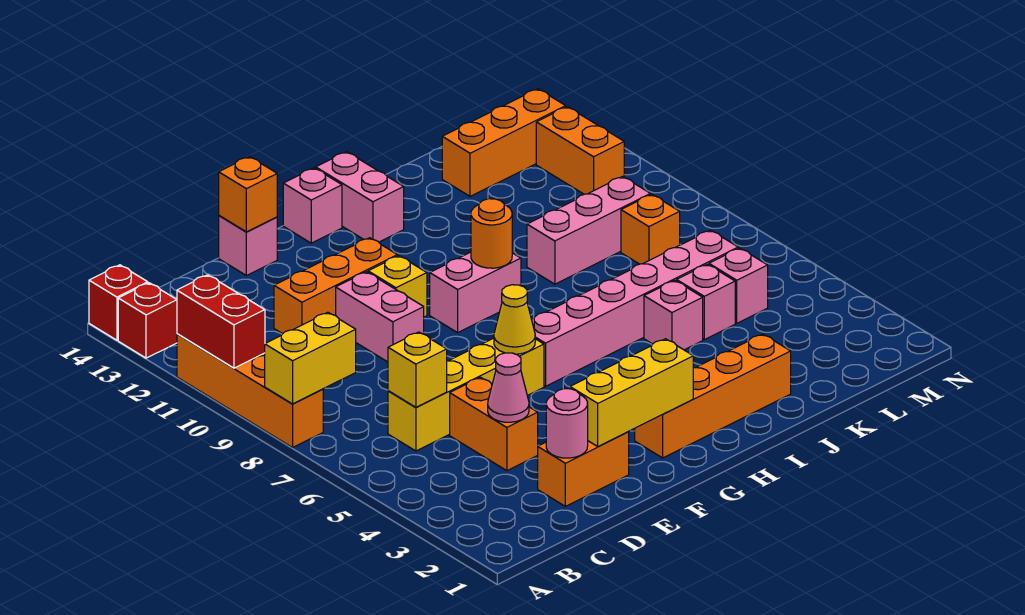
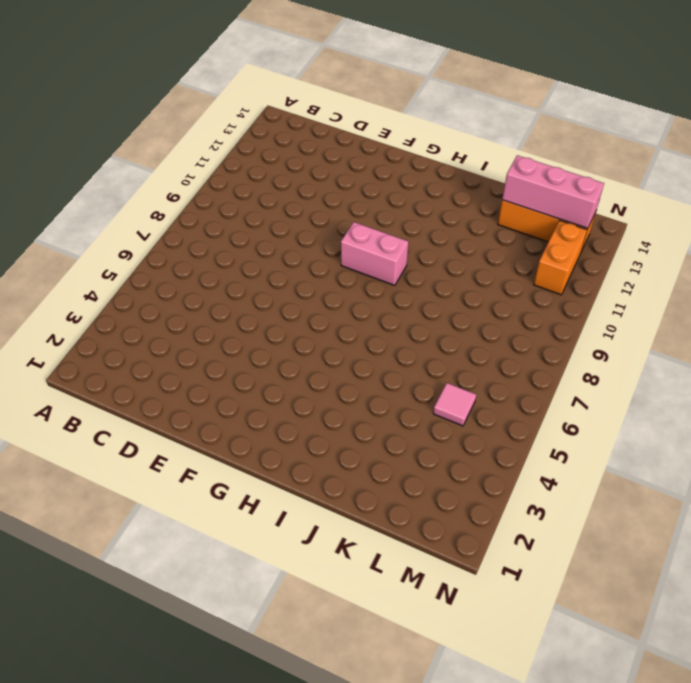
pink brick K13:M13 level 2 -> pink brick J9:L9 level 1
pink tile L5 level 1 -> pink brick L5 level 1
none -> orange brick A8:A11 level 1
none -> red brick A13 level 1
none -> red brick A14 level 1
none -> yellow brick C6:F6 level 1

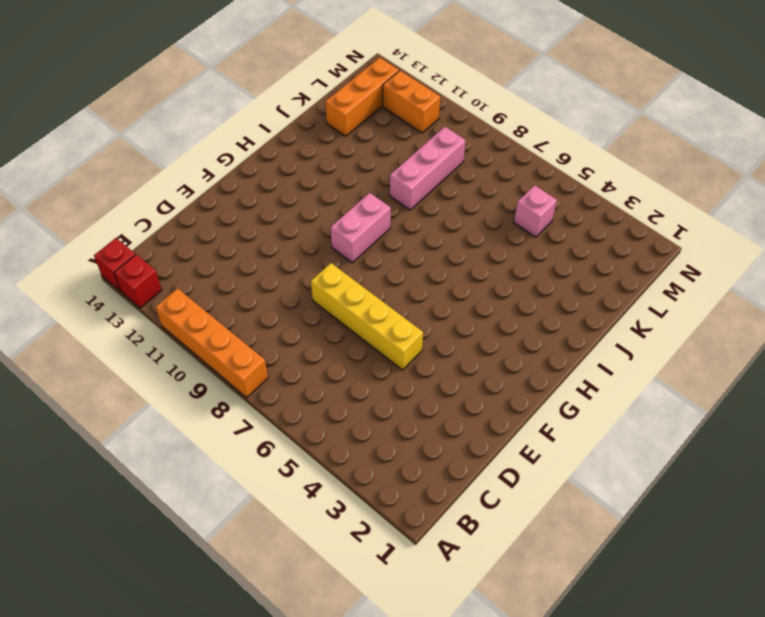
yellow brick E5:E8 level 1 -> yellow brick C6:F6 level 1
none -> orange brick D2:E2 level 1
none -> orange brick D4:D5 level 1
none -> orange brick D11:F11 level 1
none -> pink brick E9:E10 level 1

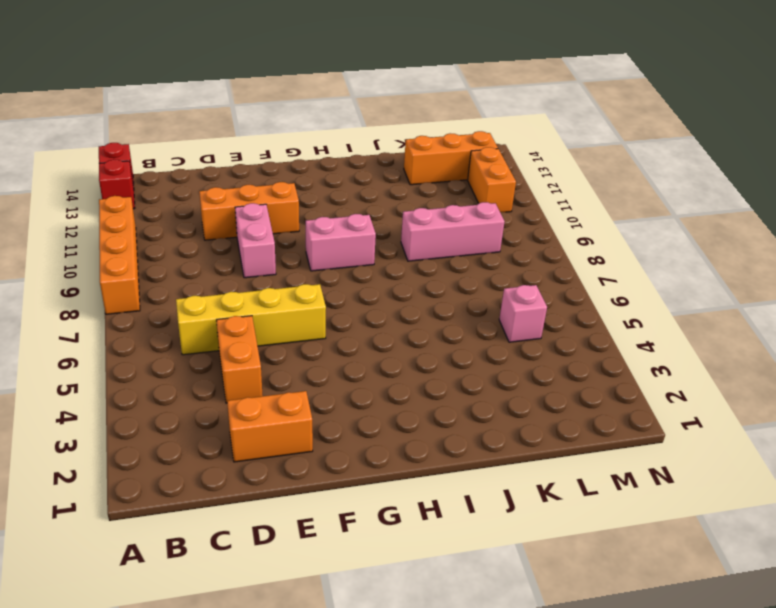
none -> pink brick E14 level 1
none -> yellow brick F10 level 1
none -> orange brick G2:J2 level 1
none -> pink brick G6:L6 level 1

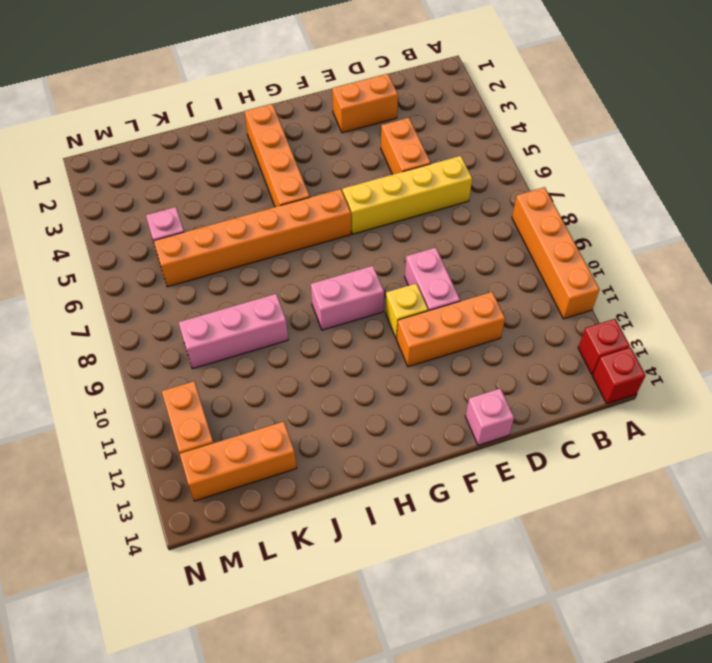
orange brick G6:L6 level 1 -> pink brick G6:L6 level 1
orange brick H2:H5 level 1 -> orange brick G2:J2 level 1
none -> pink brick G14 level 1
none -> pink brick H13:H14 level 1
none -> pink brick J5 level 1
none -> pink brick K5 level 1

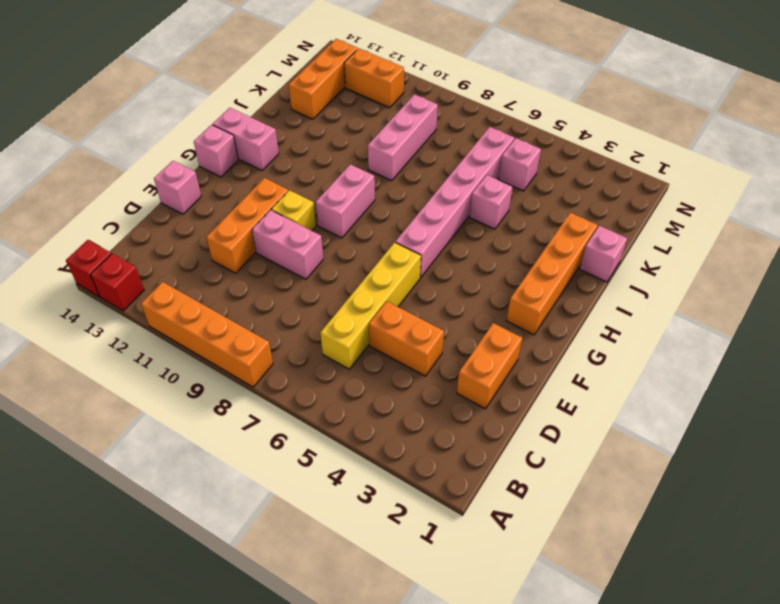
pink brick J1 level 1 -> pink brick K5 level 1
none -> orange brick L8 level 1
none -> yellow brick A8:B8 level 2
none -> red brick A10:A11 level 2
none -> yellow brick C6 level 2

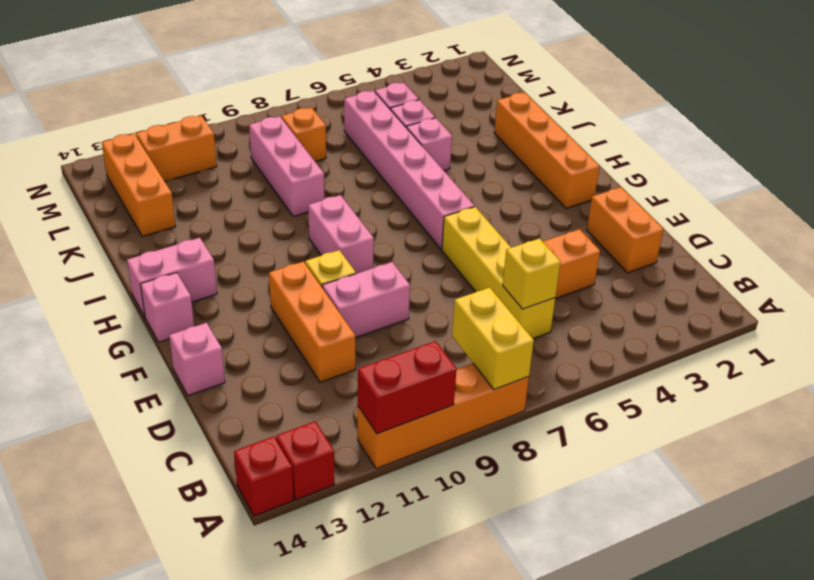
none -> pink round brick D2 level 2
none -> pink cone D4 level 2
none -> yellow brick E2:G2 level 2
none -> orange brick E14 level 2

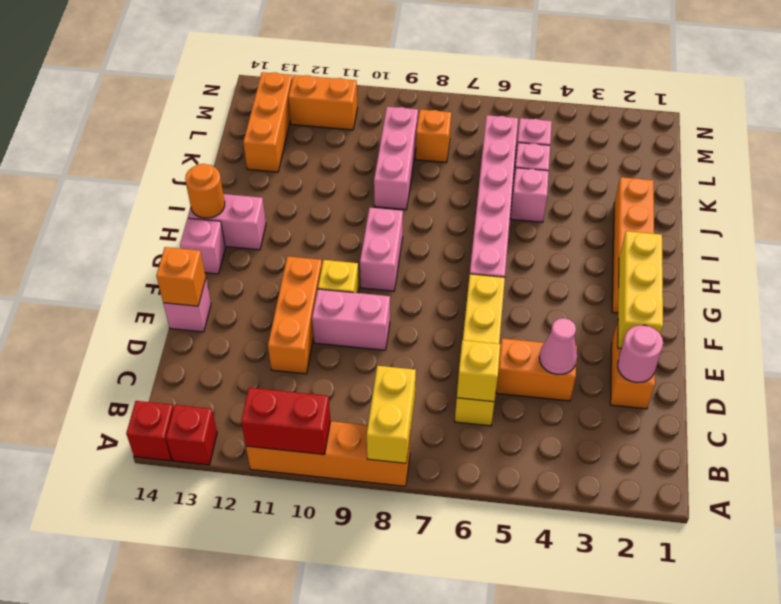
orange round brick H14 level 2 -> orange round brick H9 level 2
none -> yellow cone F6 level 2

